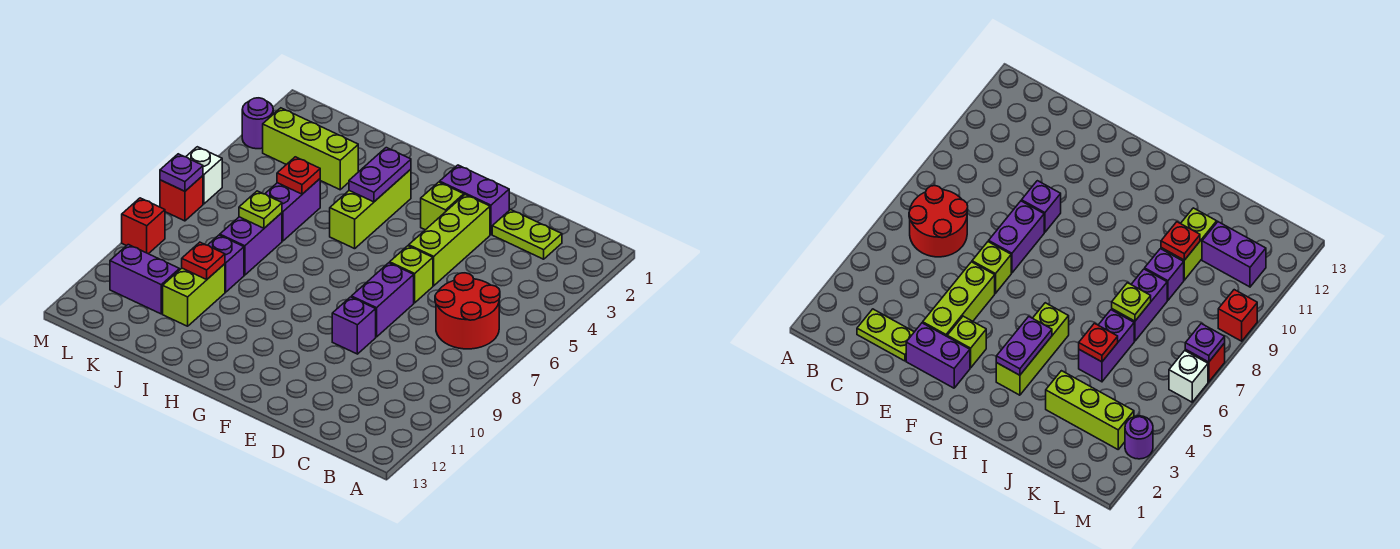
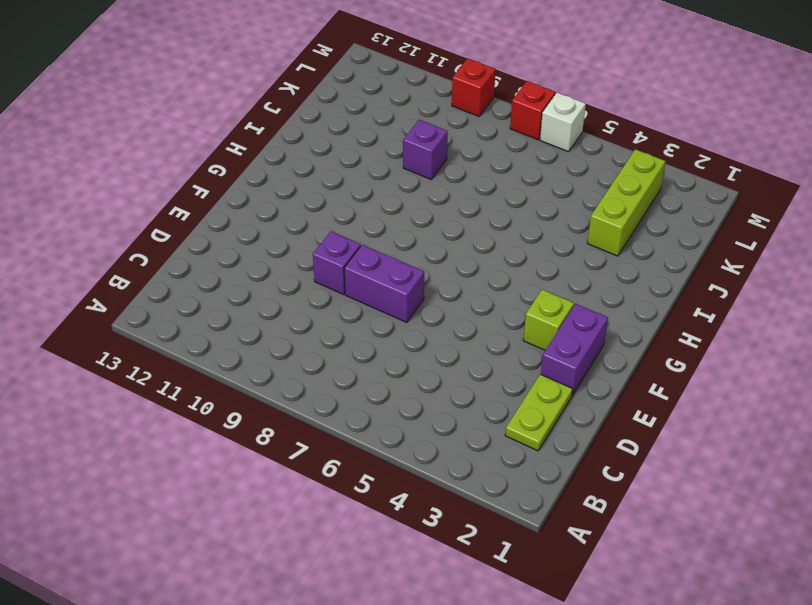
none -> red round brick B6:C7 level 1
none -> lime brick E3:E5 level 1
none -> lime brick E6 level 1

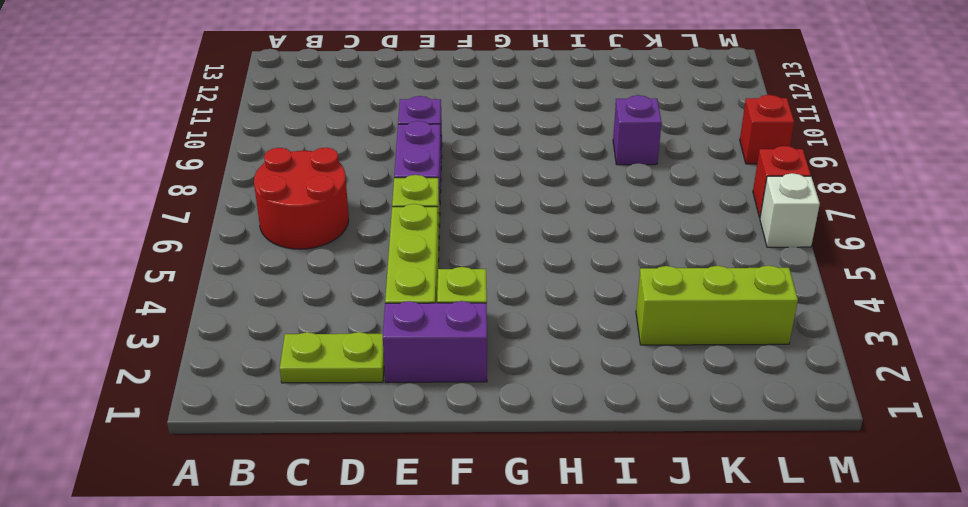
none -> lime brick H3:H5 level 1
none -> purple brick J5:J6 level 1
none -> purple brick J7:J8 level 1

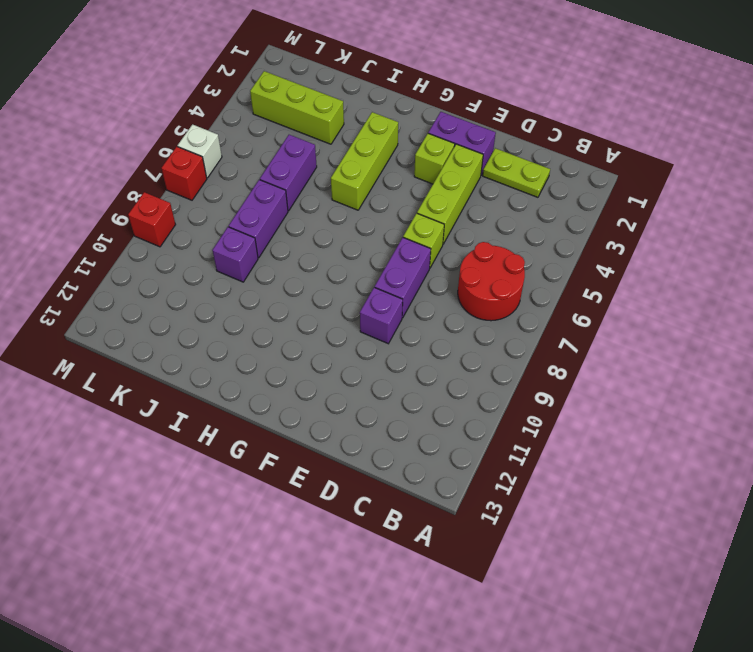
none -> lime brick J10:J11 level 1
none -> purple brick K11:L11 level 1
none -> purple round brick M3 level 1

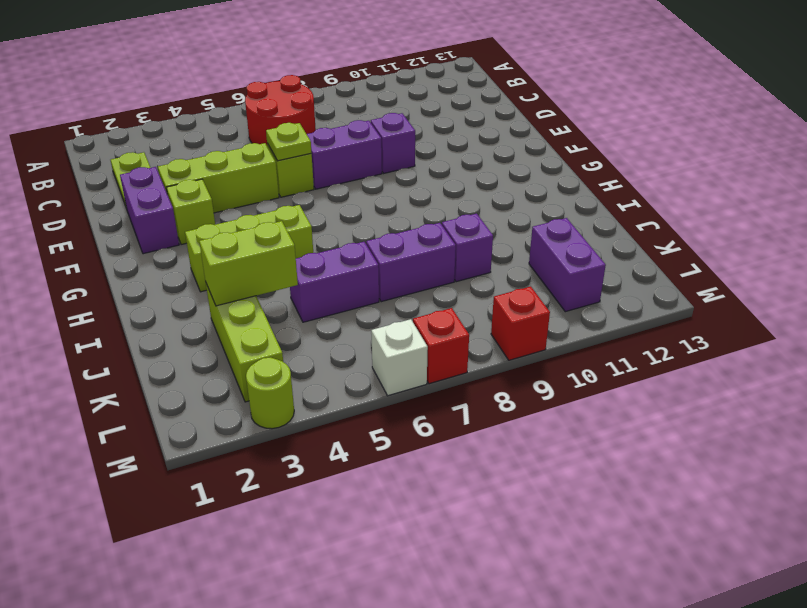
lime plate E6 level 2 -> lime plate J7 level 2
lime brick J3:J4 level 2 -> lime brick J10:J11 level 1
lime round brick M3 level 1 -> purple round brick M3 level 1
none -> purple plate H3:H4 level 2
none -> red plate J5 level 2
none -> red plate J10 level 2

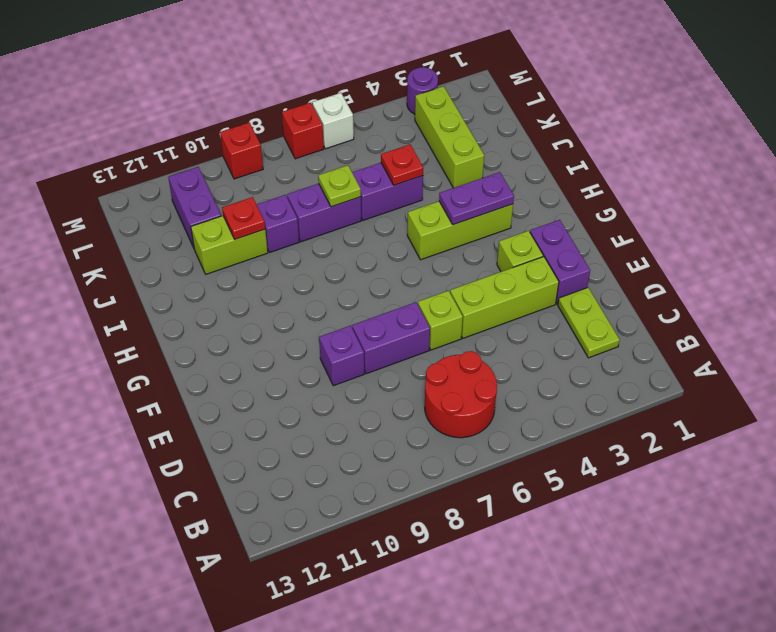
none -> purple plate M7 level 2

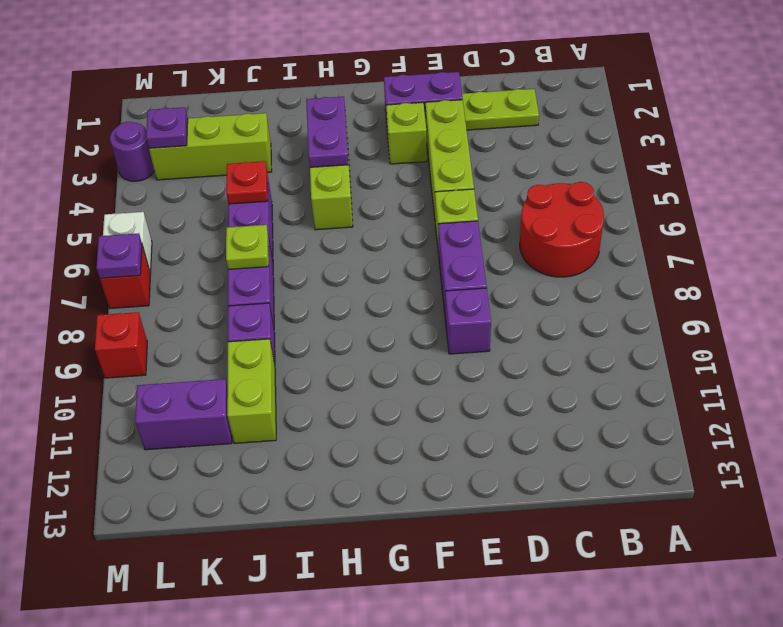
purple plate L3 level 2 -> none
none -> red plate J10 level 2

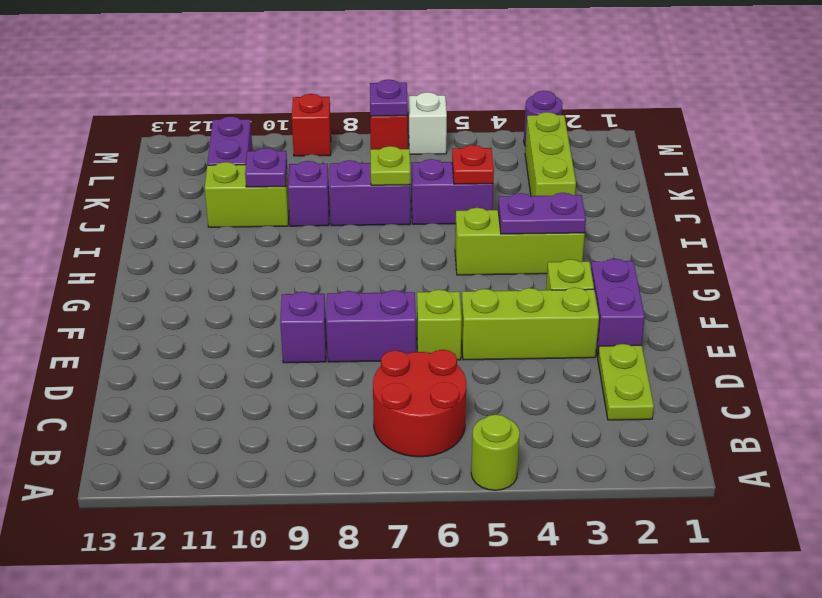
lime round brick A5 level 1 -> none
purple plate J10 level 2 -> red plate J10 level 2

